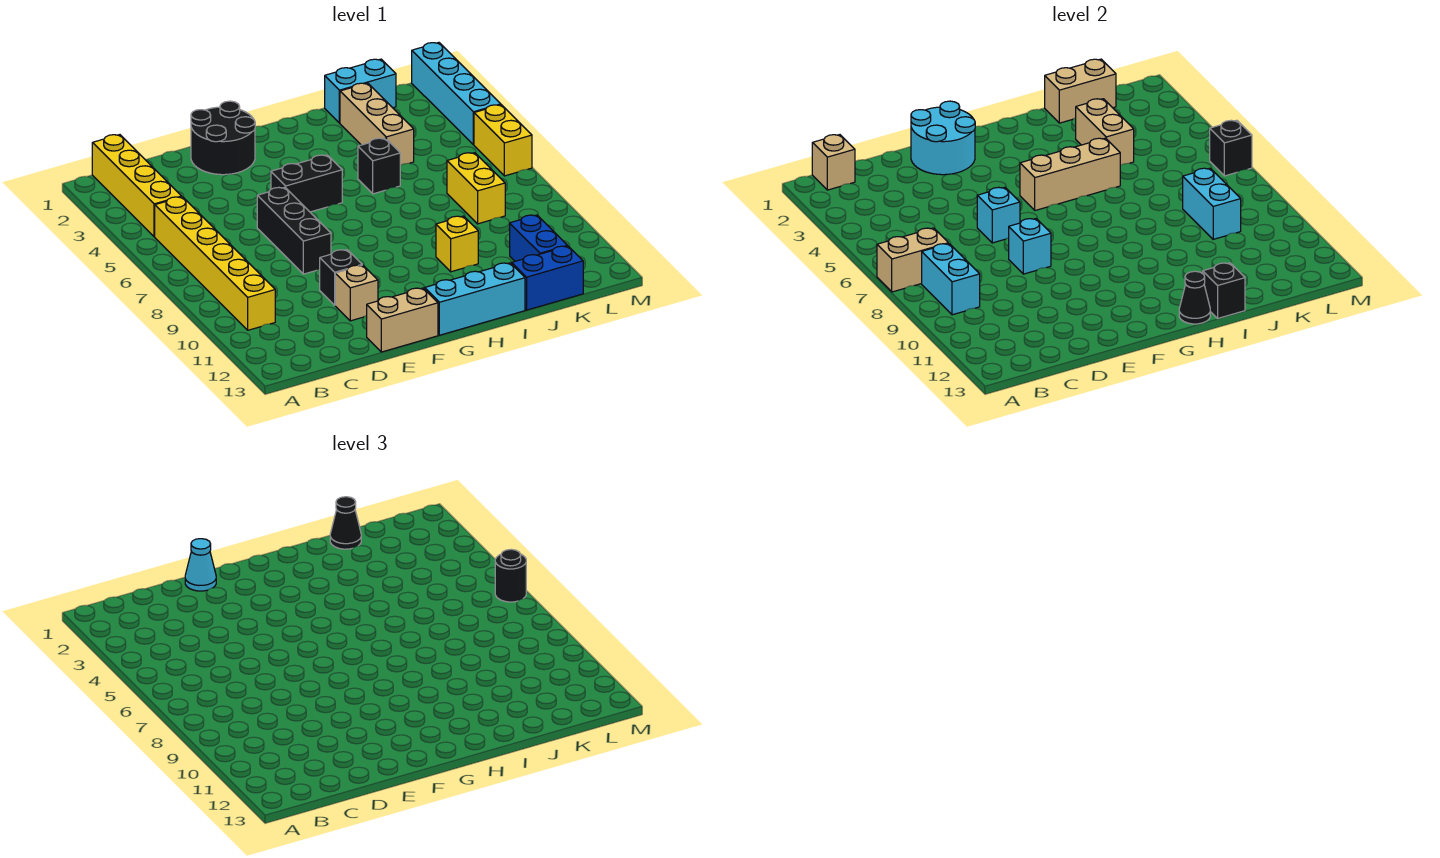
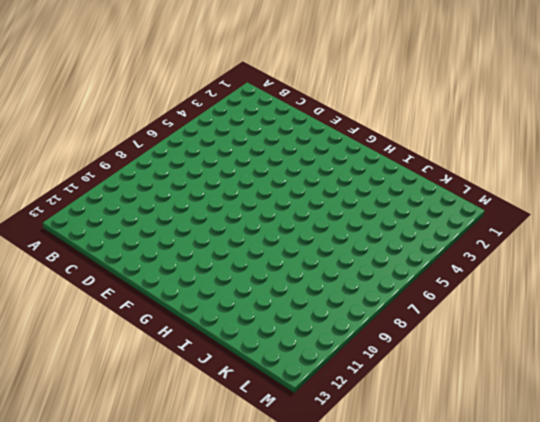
none -> yellow brick B1:B4 level 1
none -> yellow brick B5:B10 level 1
none -> black round brick E1:F2 level 1
none -> black brick E6:E8 level 1

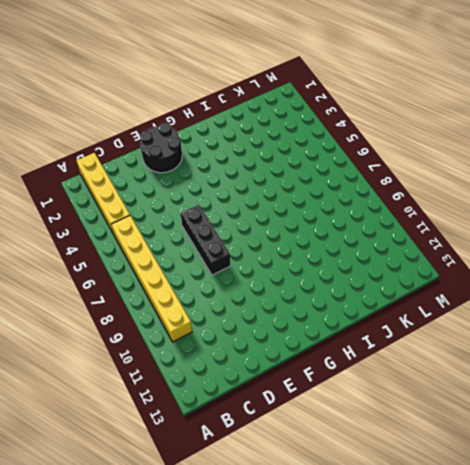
none -> black brick E10 level 1
none -> tan brick E11 level 1
none -> tan brick E13:F13 level 1
none -> black brick F5:G5 level 1

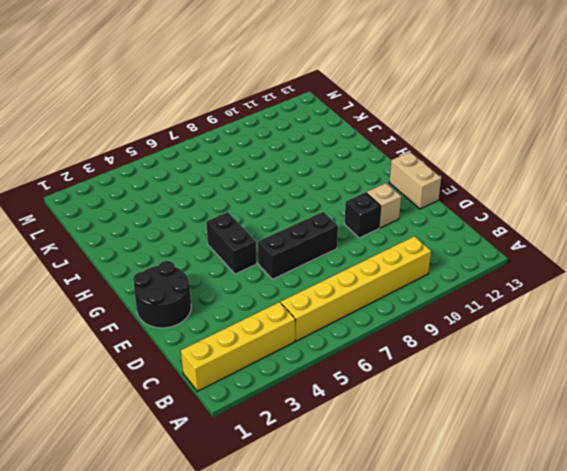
none -> cyan brick G13:I13 level 1
none -> black brick I5 level 1
none -> yellow brick I10 level 1
none -> cyan brick J1:K1 level 1

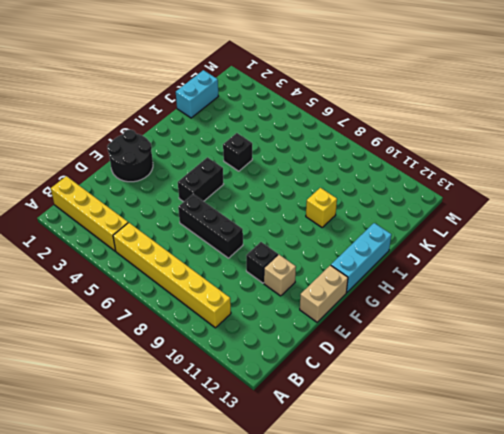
none -> tan brick J2:J4 level 1
none -> blue brick J13:K13 level 1
none -> yellow brick K7:K8 level 1
none -> blue brick K11:K12 level 1

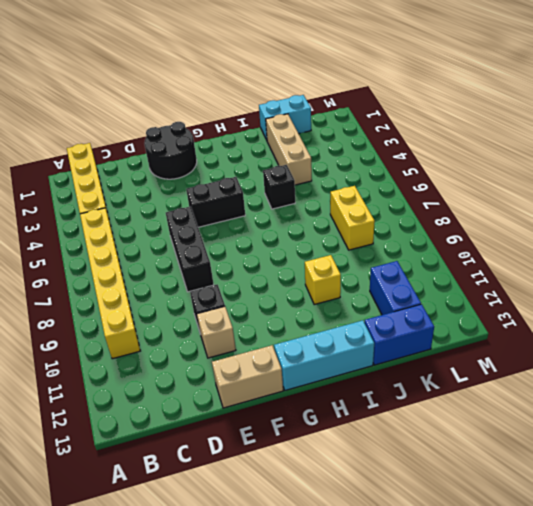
none -> cyan brick M1:M4 level 1
none -> yellow brick M5:M6 level 1
none -> tan brick A7:B7 level 2
none -> tan brick B1 level 2

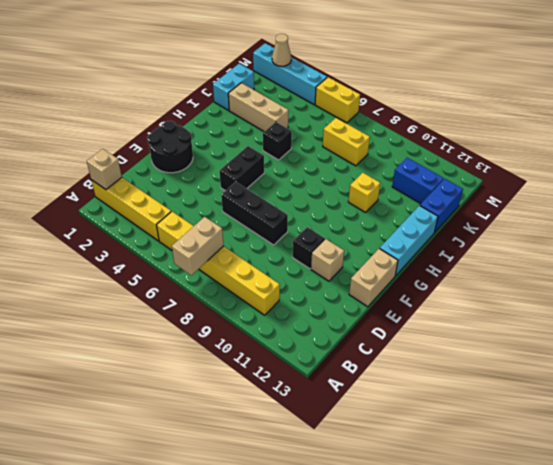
tan cone M2 level 2 -> none
none -> cyan brick B8:B9 level 2
none -> cyan round brick E1:F2 level 2
none -> cyan brick E6 level 2
none -> cyan brick E8 level 2

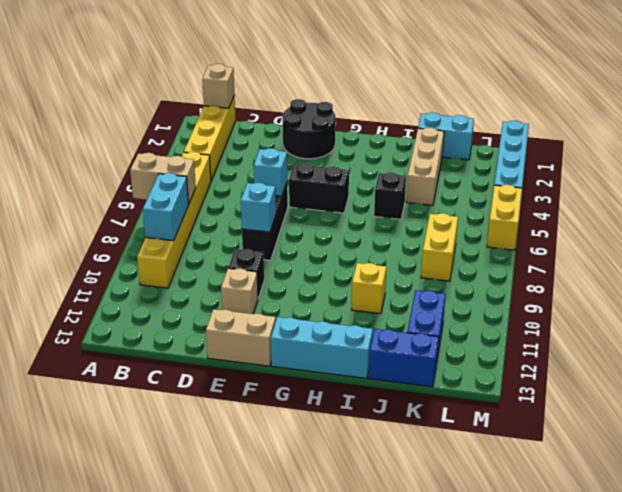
none -> cyan round brick E1:F2 level 2
none -> tan brick G5:I5 level 2
none -> black cone H13 level 2
none -> black brick I13 level 2

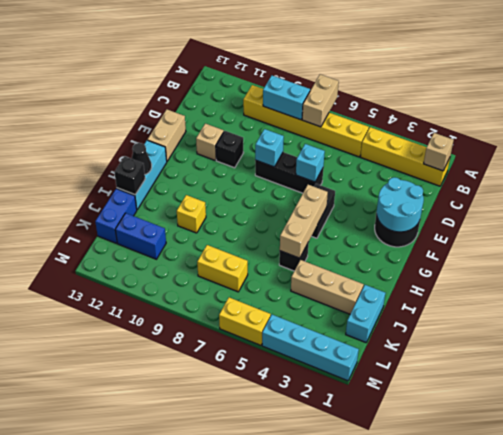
none -> tan brick J1:K1 level 2
none -> tan brick J3:J4 level 2
none -> cyan brick K8:K9 level 2
none -> black brick M6 level 2

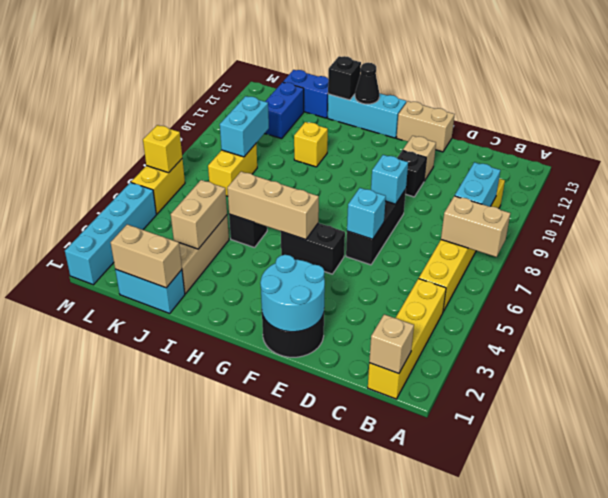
yellow brick M6 level 2 -> black brick M6 level 2
none -> cyan cone E1 level 3
none -> black cone J1 level 3
none -> black round brick M6 level 3

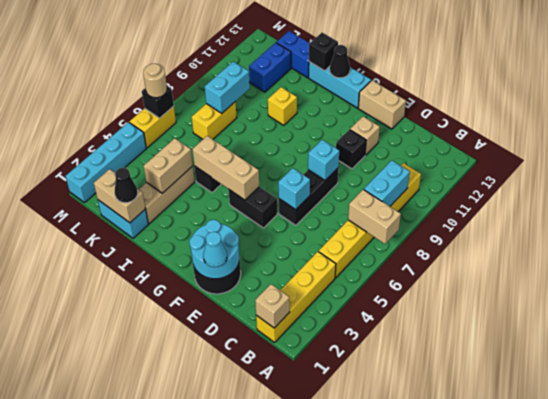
tan round brick M6 level 3 -> black round brick M6 level 3

